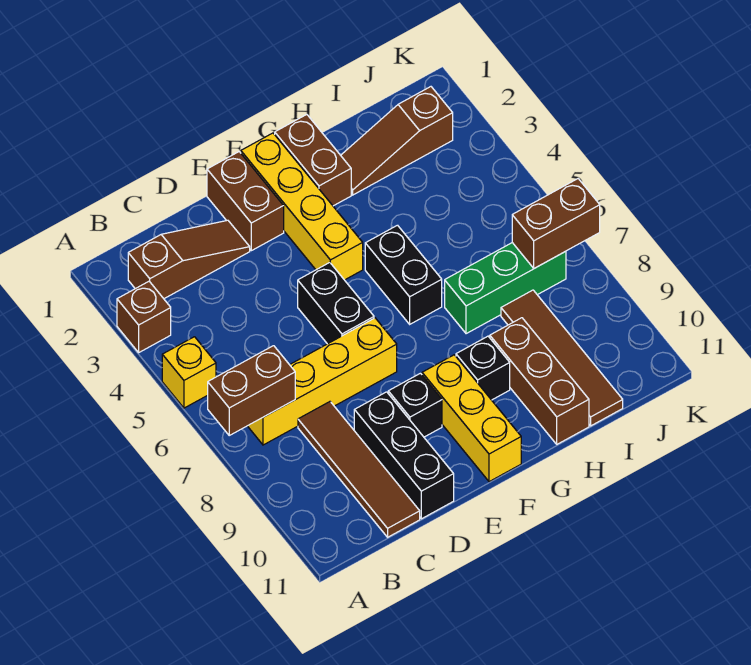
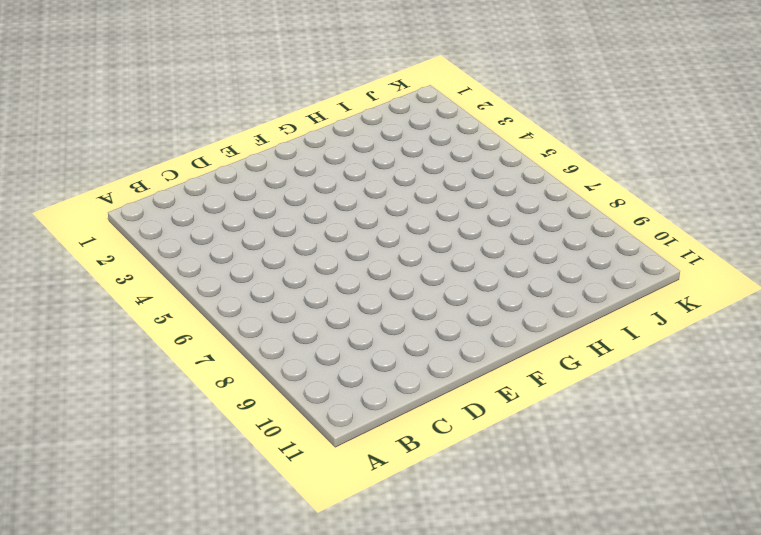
none -> brown brick A3 level 1
none -> yellow brick A5 level 1
none -> brown slope B2:D2 level 1 top B

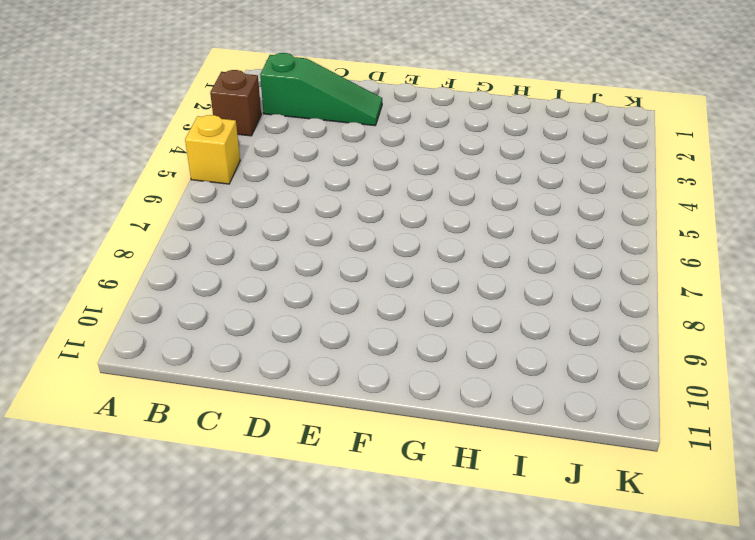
green slope B2:D2 level 1 top B -> brown slope B2:D2 level 1 top B
none -> yellow brick B7:E7 level 1
none -> brown tile C8:C11 level 1
none -> black brick D9:D11 level 1

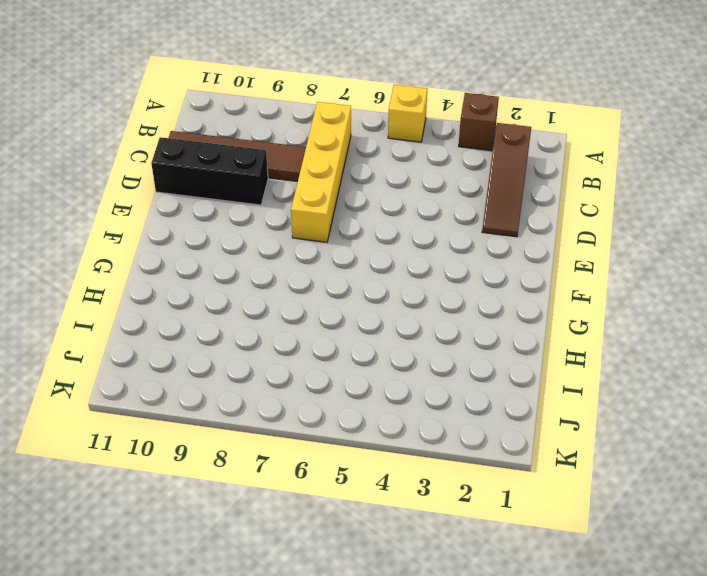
none -> brown brick E1:E2 level 1
none -> black brick E5:E6 level 1
none -> black brick E9 level 1

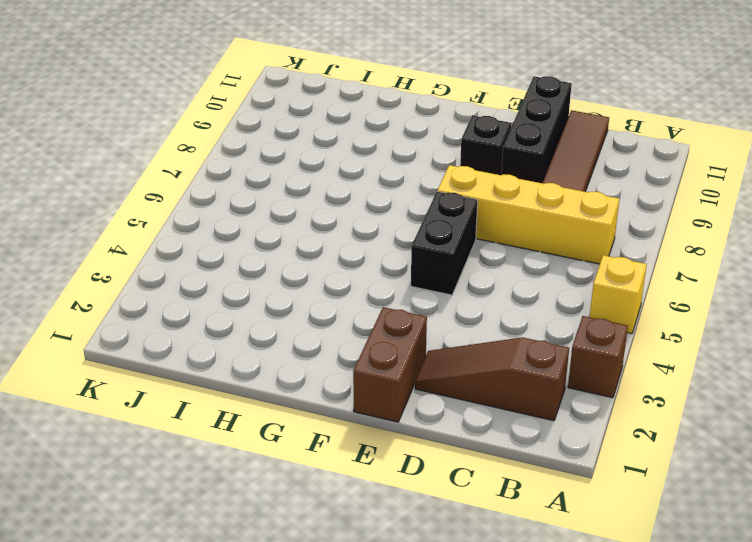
none -> yellow brick F1:F4 level 1
none -> yellow brick F9:F11 level 1
none -> brown brick G1:G2 level 1

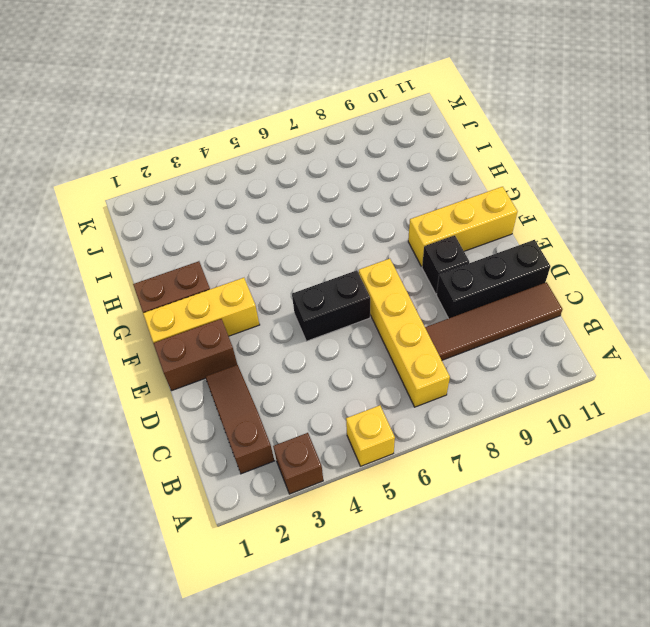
yellow brick F1:F3 level 1 -> yellow brick F1:F4 level 1
none -> black brick G5:G6 level 1
none -> black brick G9 level 1
none -> brown slope H2:J2 level 1 top J

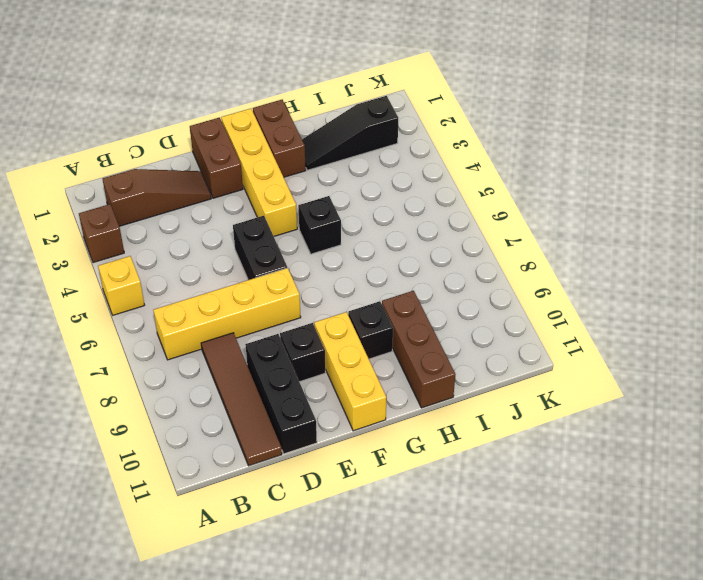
black brick G5 level 1 -> black brick G5:G6 level 1
black slope H2:J2 level 1 top J -> brown slope H2:J2 level 1 top J
none -> green brick H7:J7 level 1
none -> brown tile I8:I11 level 1
none -> brown brick A7:B7 level 2

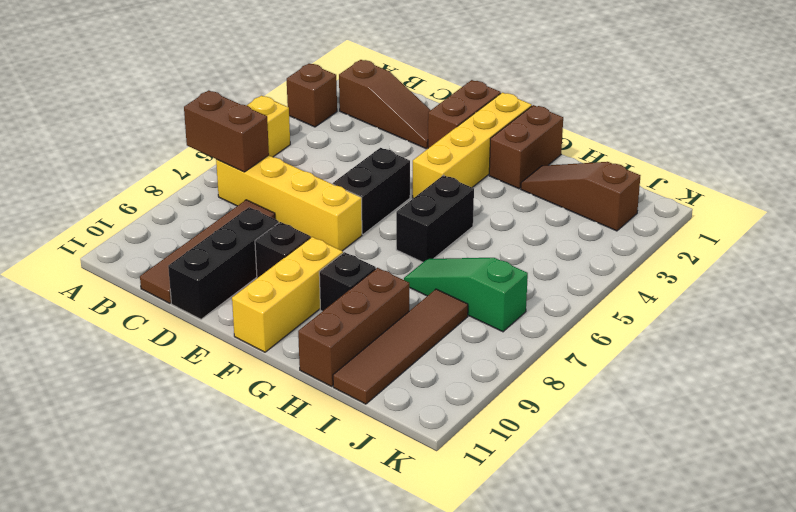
green slope H7:J7 level 1 top J -> green brick H7:J7 level 1
none -> brown brick J7:K7 level 2

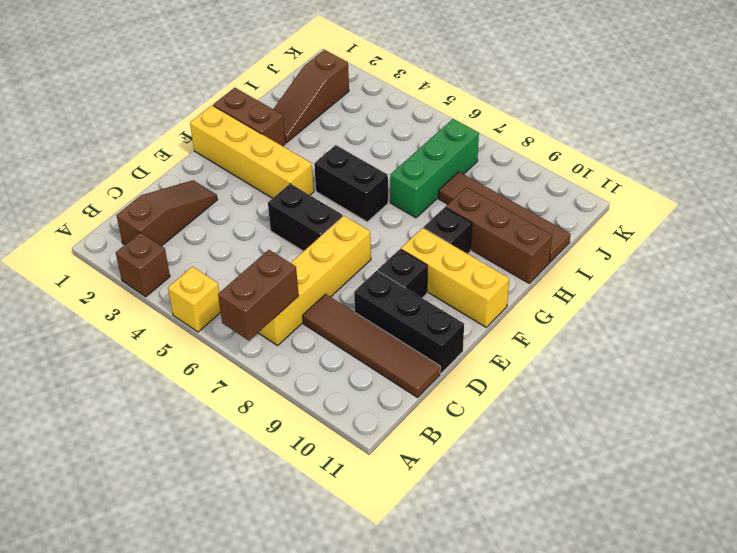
none -> brown brick E1:E2 level 1
none -> brown brick J7:K7 level 2

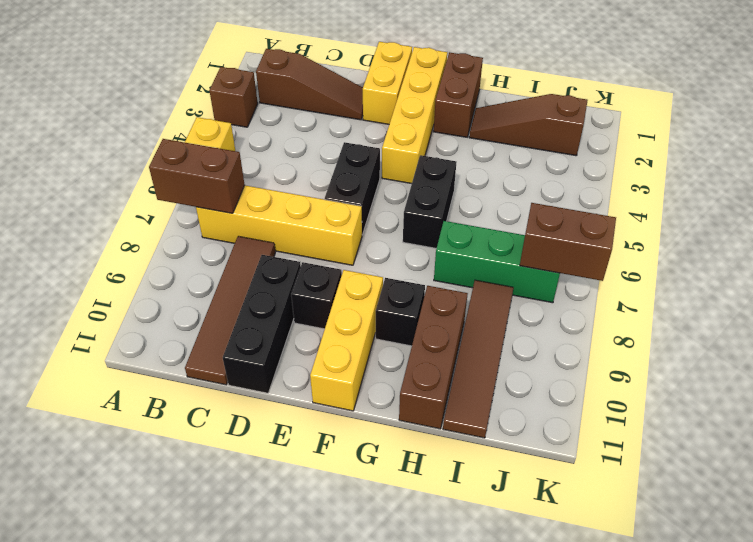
yellow brick E1:E2 level 1 -> brown brick E1:E2 level 1

